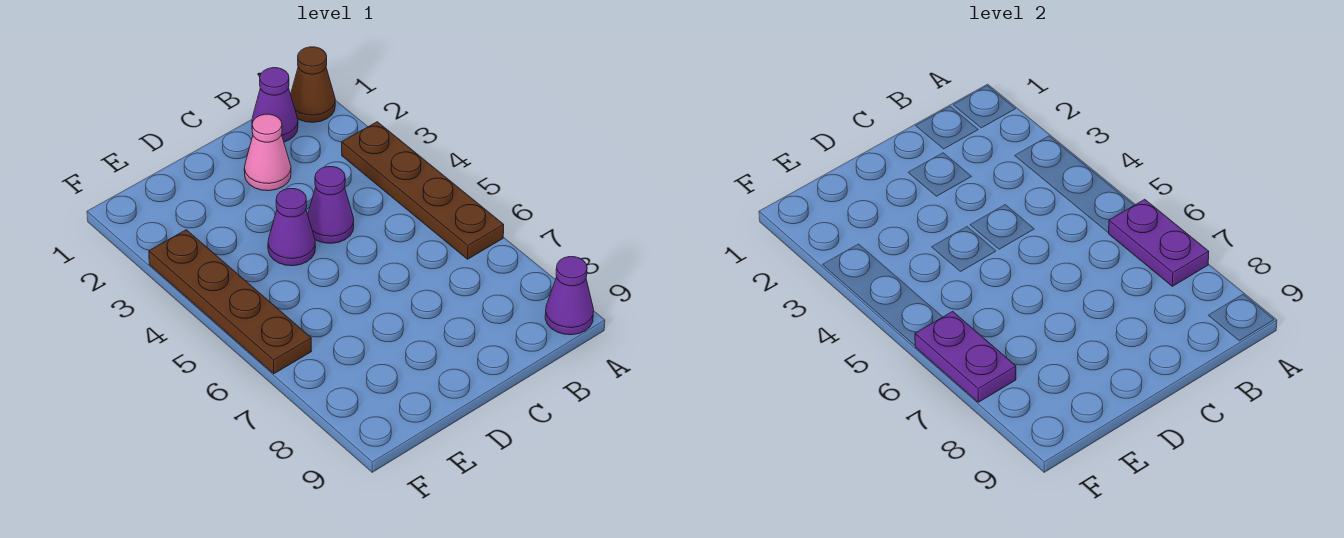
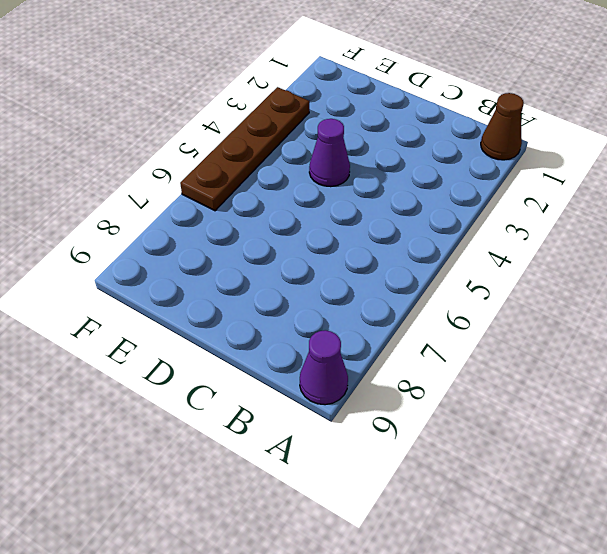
none -> brown plate A3:A6 level 1
none -> purple cone B1 level 1

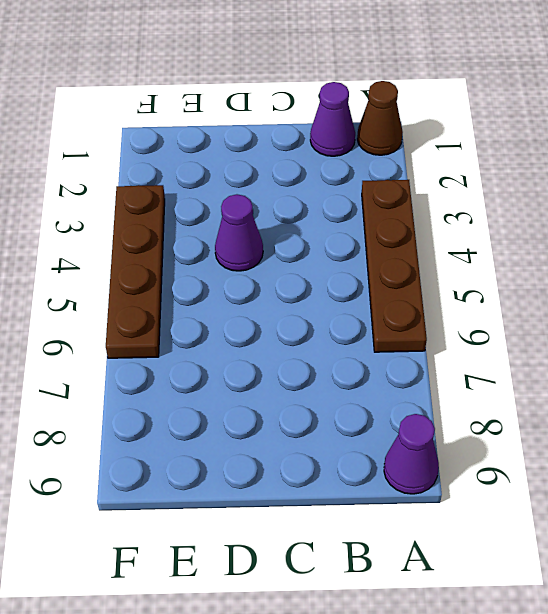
none -> pink cone C2 level 1
none -> purple cone C4 level 1

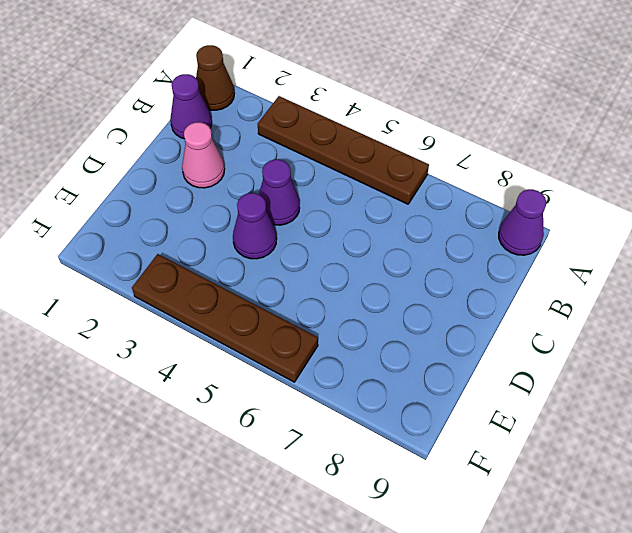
none -> purple plate A6:A7 level 2
none -> purple plate F6:F7 level 2

